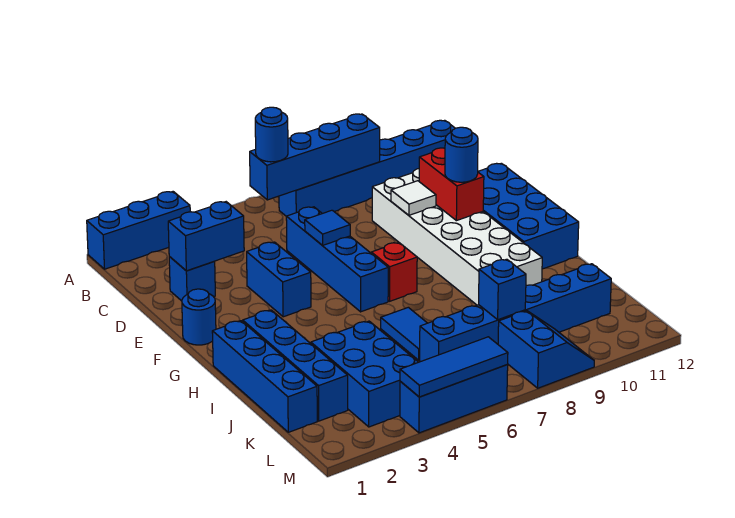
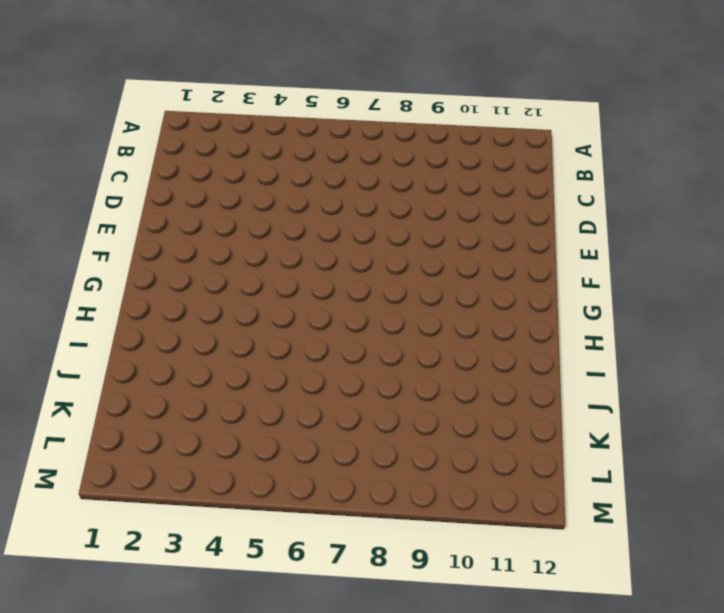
none -> blue brick A1:A3 level 1
none -> blue brick B7:B12 level 1
none -> blue brick D2 level 1

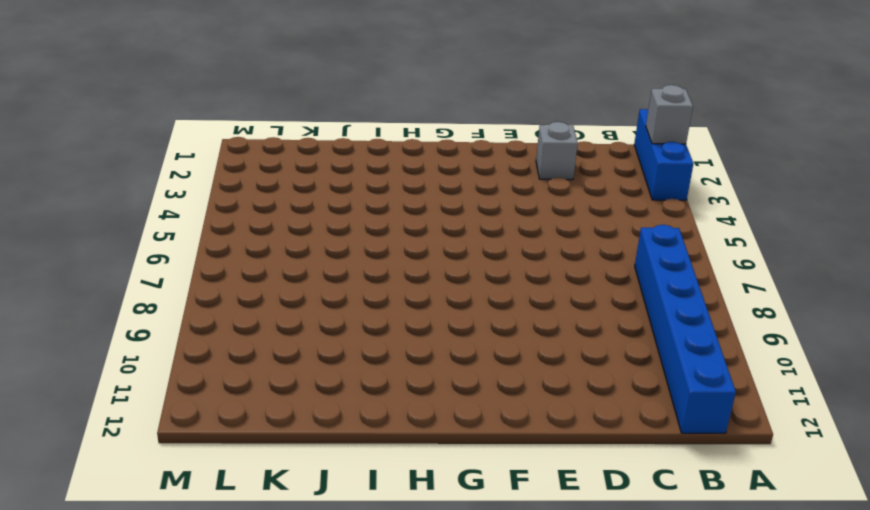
grey brick A2 level 2 -> none
grey brick D2 level 1 -> blue brick D2 level 1
none -> blue brick D6:G6 level 1
none -> white brick D9:I10 level 1
none -> blue brick E4:F4 level 1

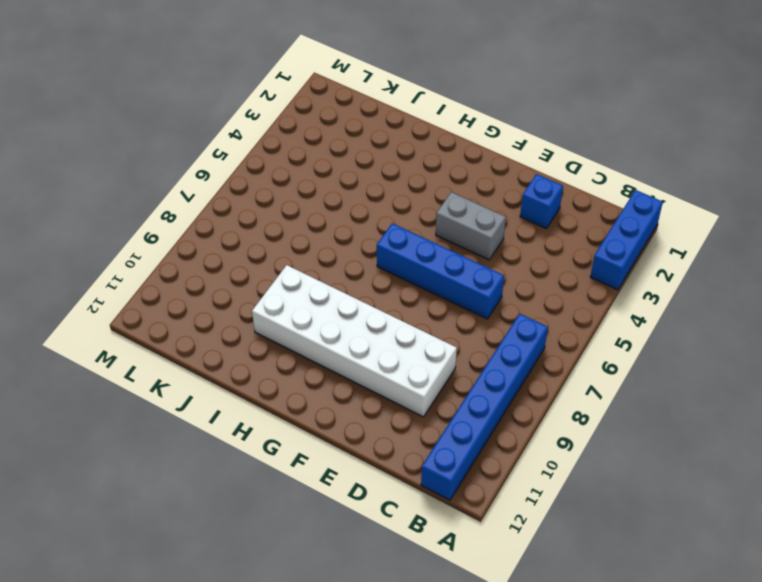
grey brick E4:F4 level 1 -> blue brick E4:F4 level 1
none -> blue brick E11:H12 level 1
none -> blue round brick F1 level 1
none -> red brick G7 level 1

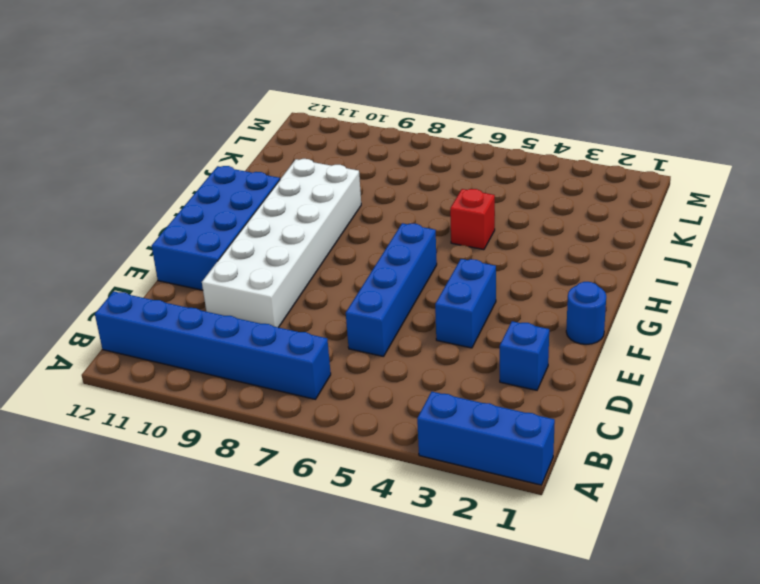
red brick I5 level 1 -> red brick G7 level 1
none -> blue brick H1:K1 level 1
none -> blue brick H2:K2 level 1
none -> blue tile I6:J6 level 1

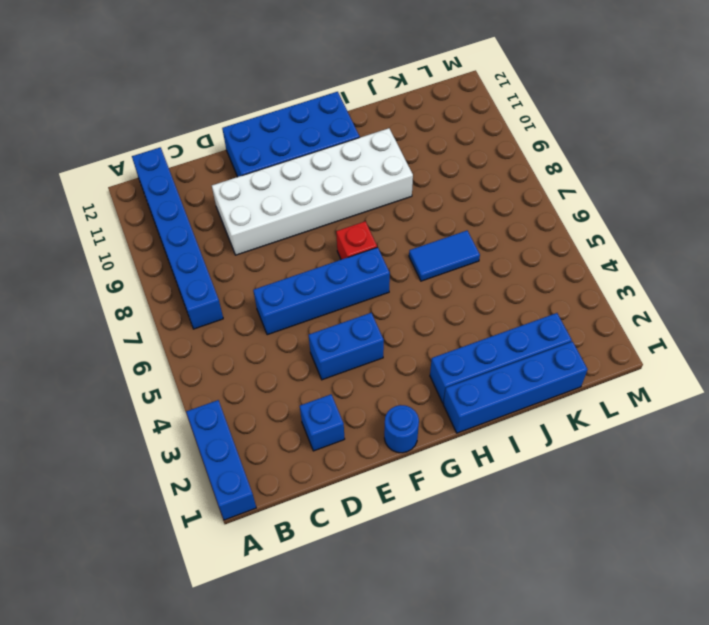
none -> blue brick J3:L4 level 1
none -> blue brick K6:K11 level 1
none -> blue slope L8:M9 level 1 top 8

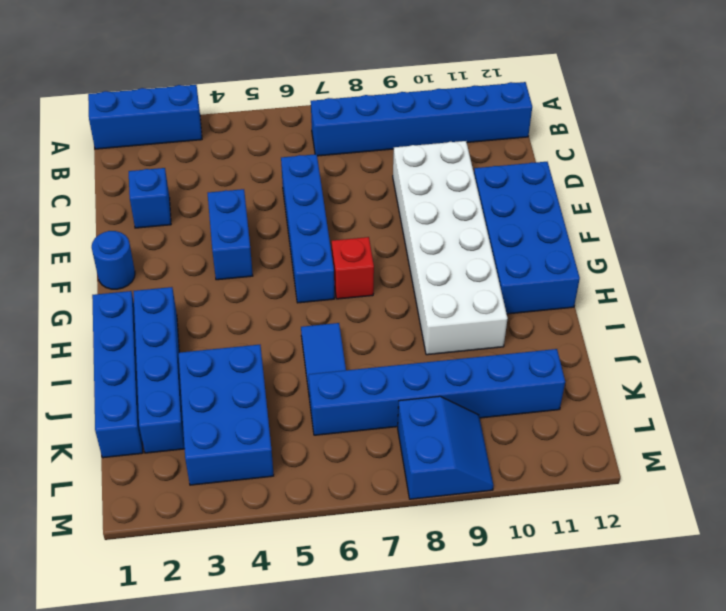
none -> blue brick M4:M6 level 1
none -> blue brick B6:B9 level 2
none -> blue brick D2:D3 level 2

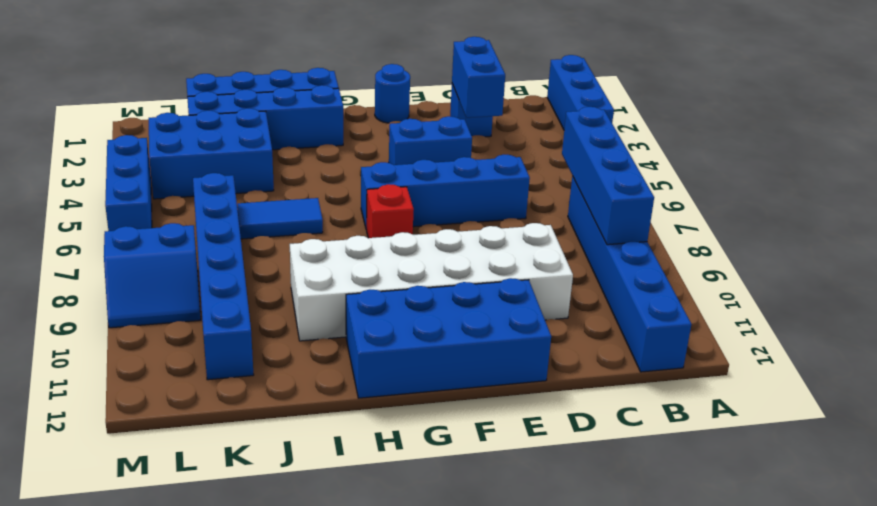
none -> blue tile E6 level 2
none -> white tile E9 level 2
none -> red brick E10:F10 level 2

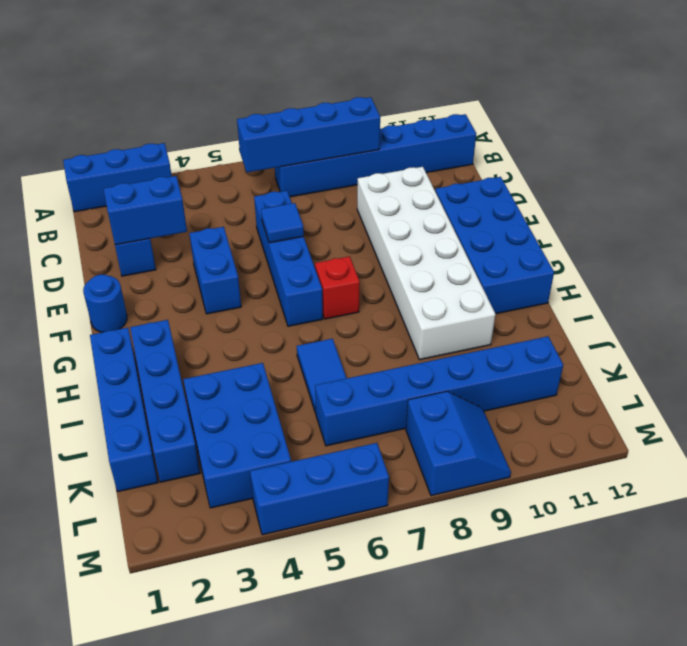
none -> white tile E9 level 2
none -> red brick E10:F10 level 2
none -> blue brick K8 level 2

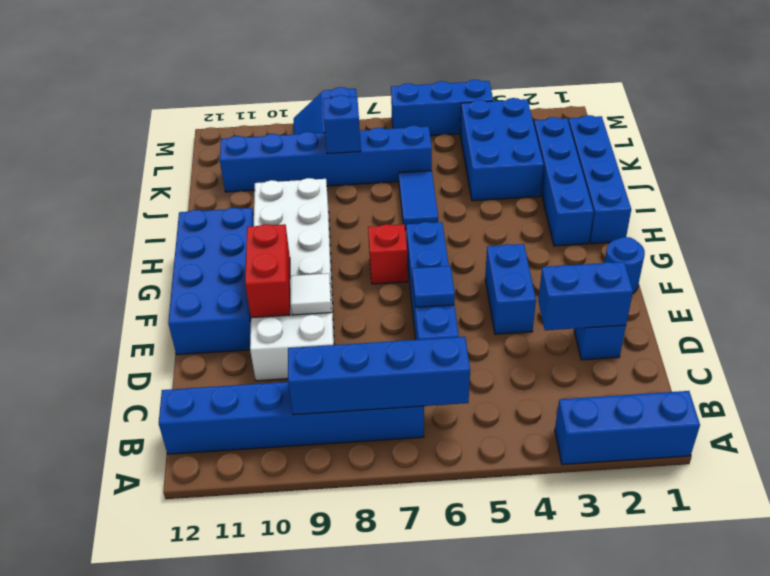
none -> blue tile M4:M6 level 2
none -> blue round brick B6 level 3
none -> blue round brick F10 level 3

